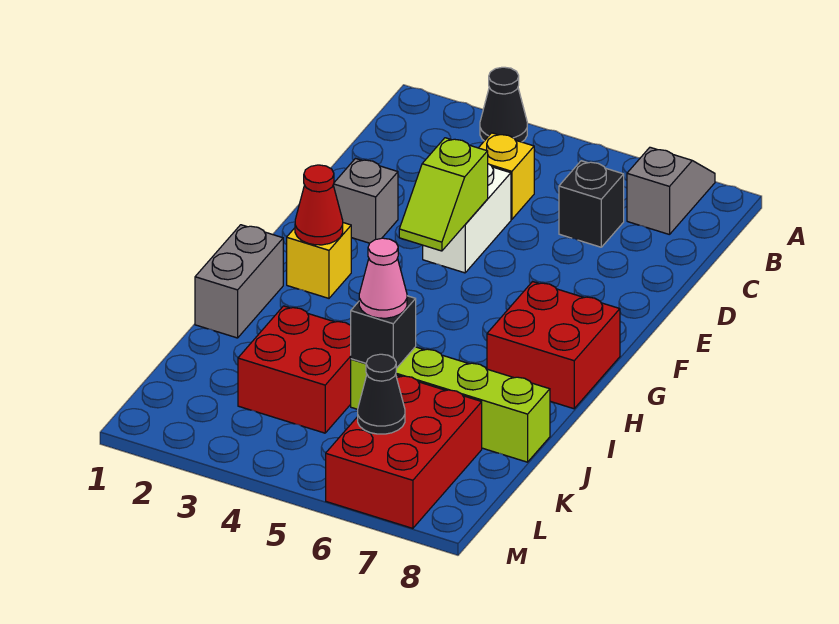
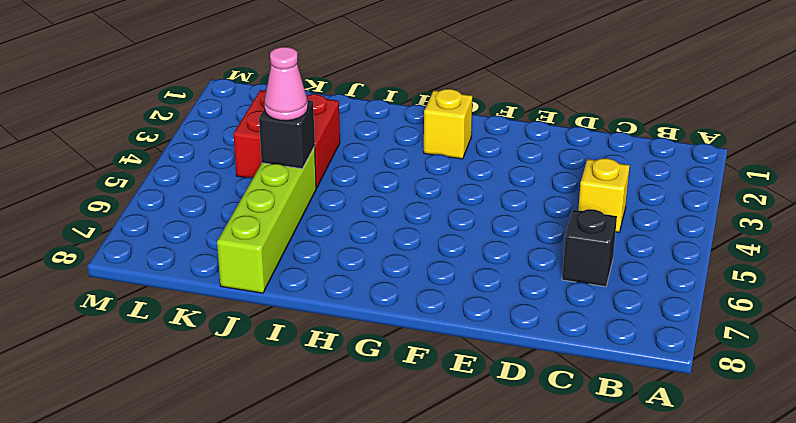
none -> black cone A3 level 1
none -> grey slope A7:B7 level 1 top B
none -> white brick D4:E4 level 1

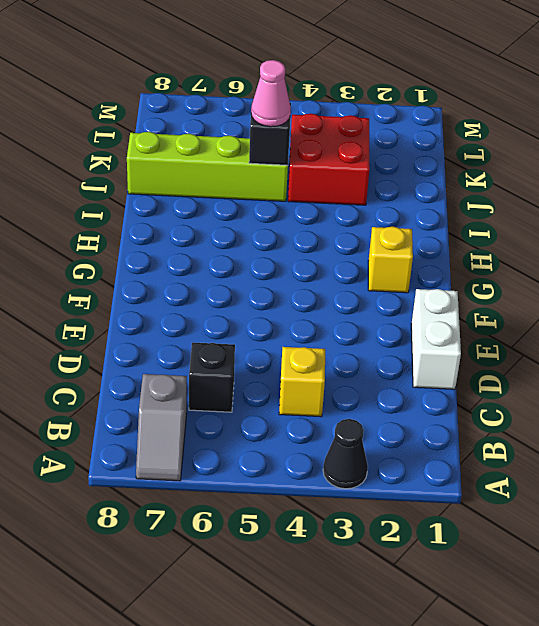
white brick D1:E1 level 1 -> white brick D4:E4 level 1
none -> grey brick E2 level 1
none -> red brick G7:H8 level 1
none -> grey brick H1:I1 level 1

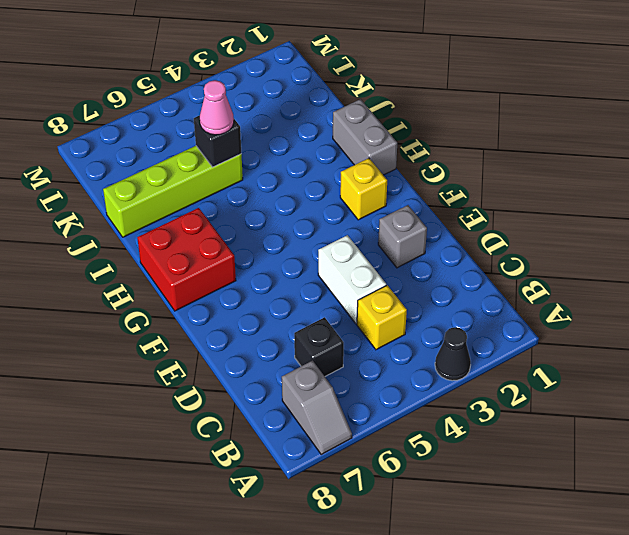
none -> red brick J3:K4 level 1
none -> red brick K6:M7 level 1
none -> lime slope E4:F4 level 2 top E

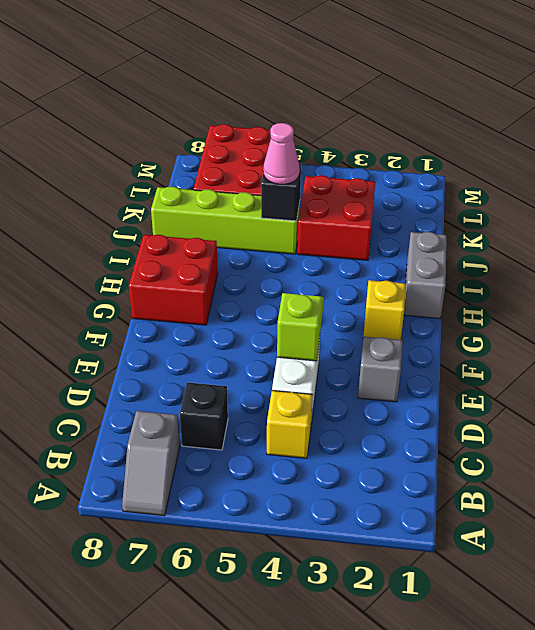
none -> black cone A3 level 1
none -> red cone G2 level 2
none -> black cone L6 level 2

